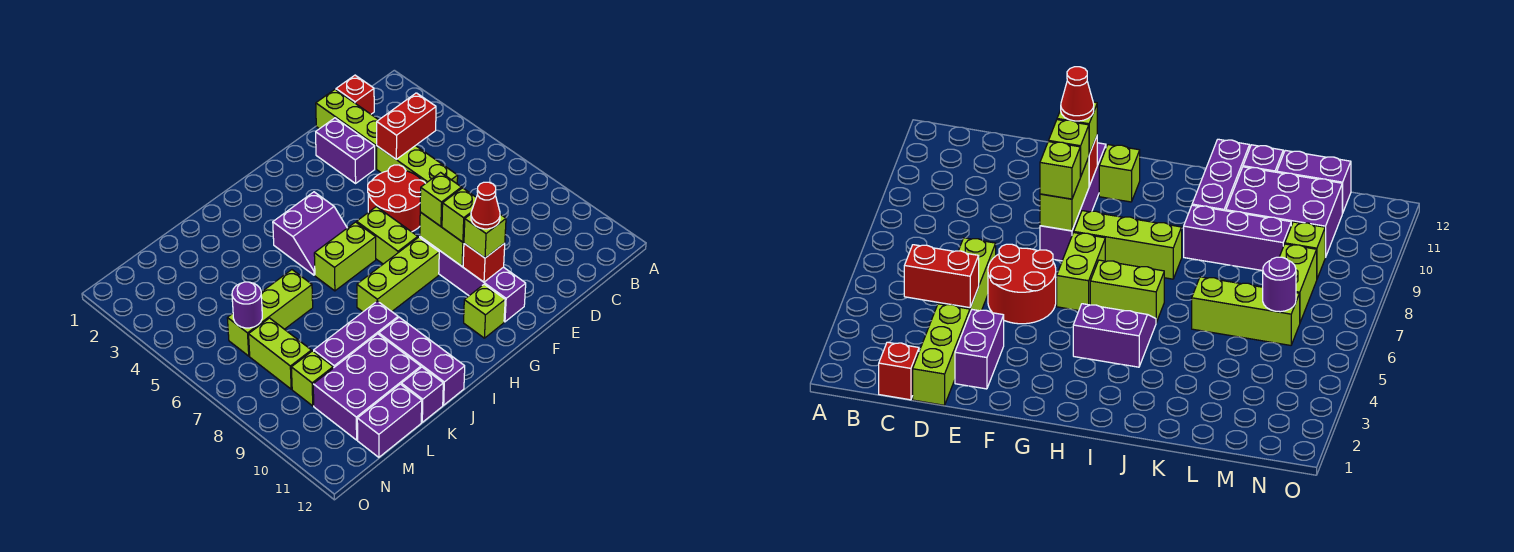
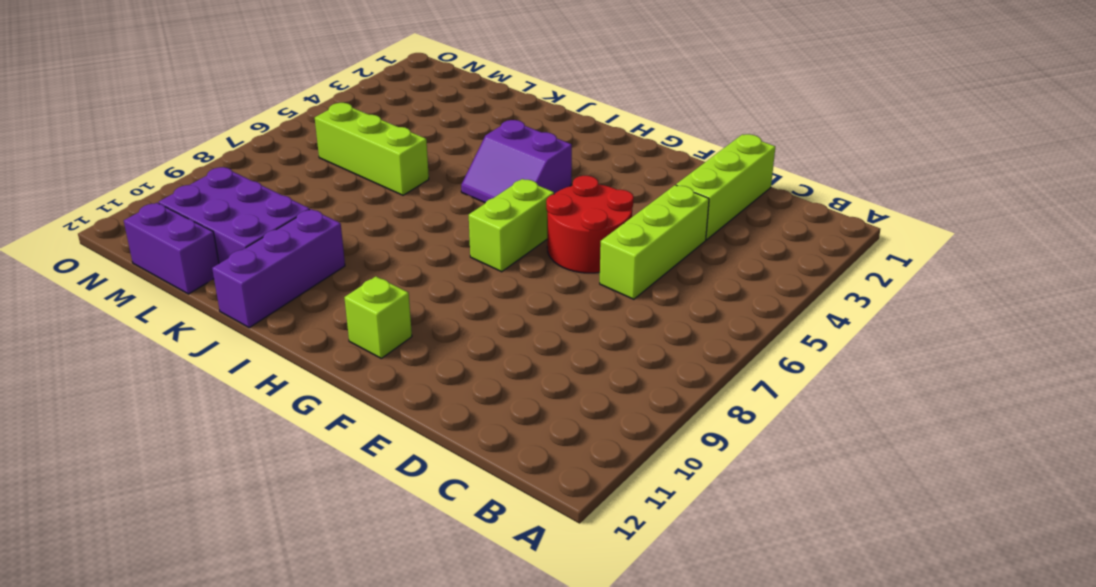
none -> red brick C1 level 1
none -> purple brick E2:E3 level 1
none -> purple brick F8:F11 level 1

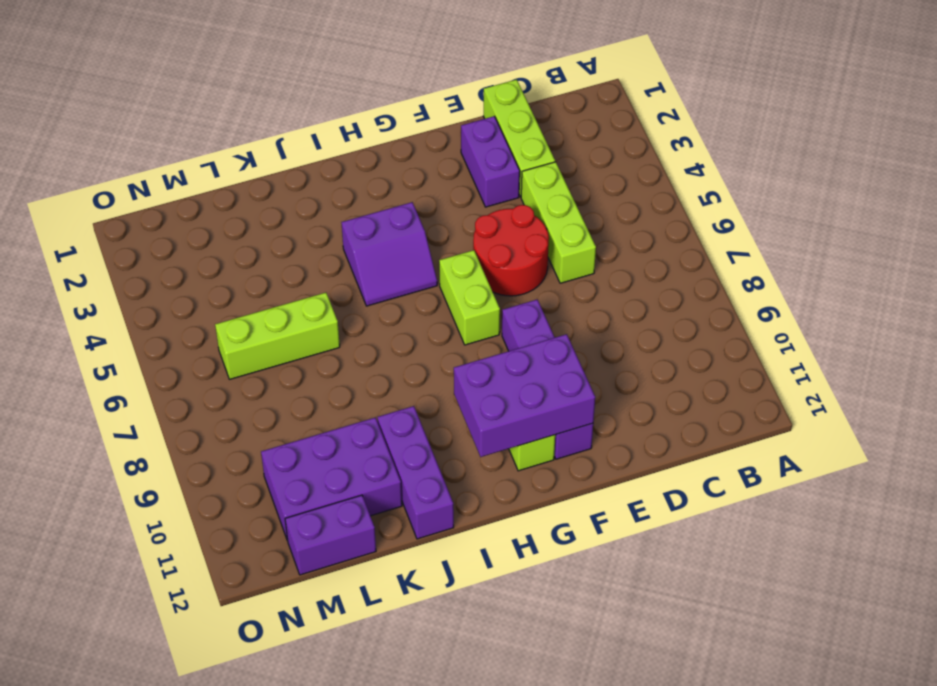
purple brick F10:H11 level 2 -> red brick F10 level 2
none -> red brick C1 level 1
none -> lime brick G8:I8 level 1
none -> lime brick H6:I6 level 1

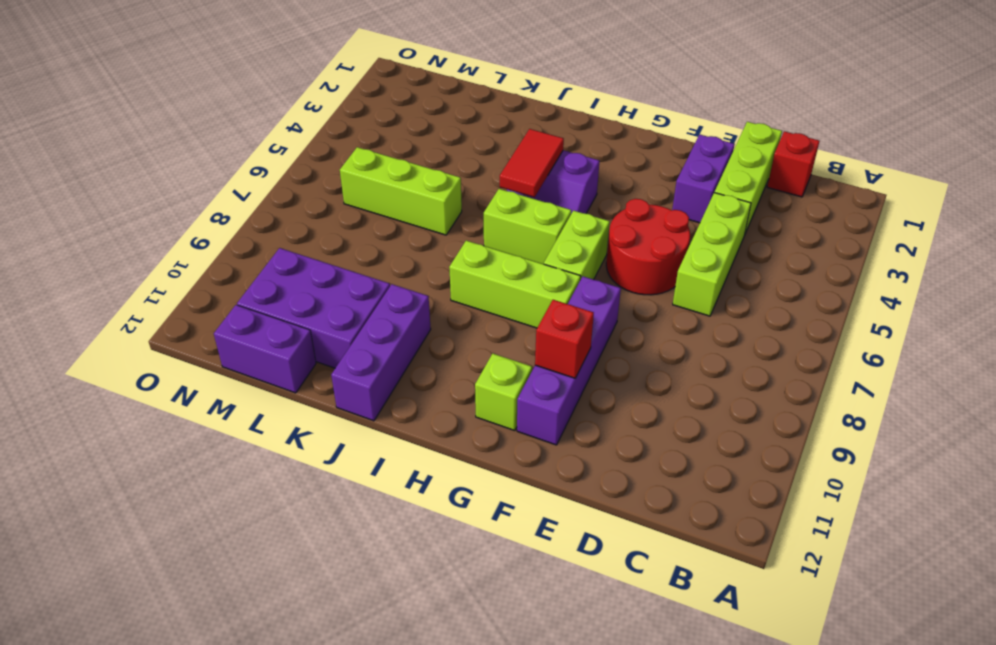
red tile I4:I5 level 2 -> none
none -> purple brick J9:L9 level 1
none -> purple brick K12 level 1
none -> lime brick M7:M8 level 1

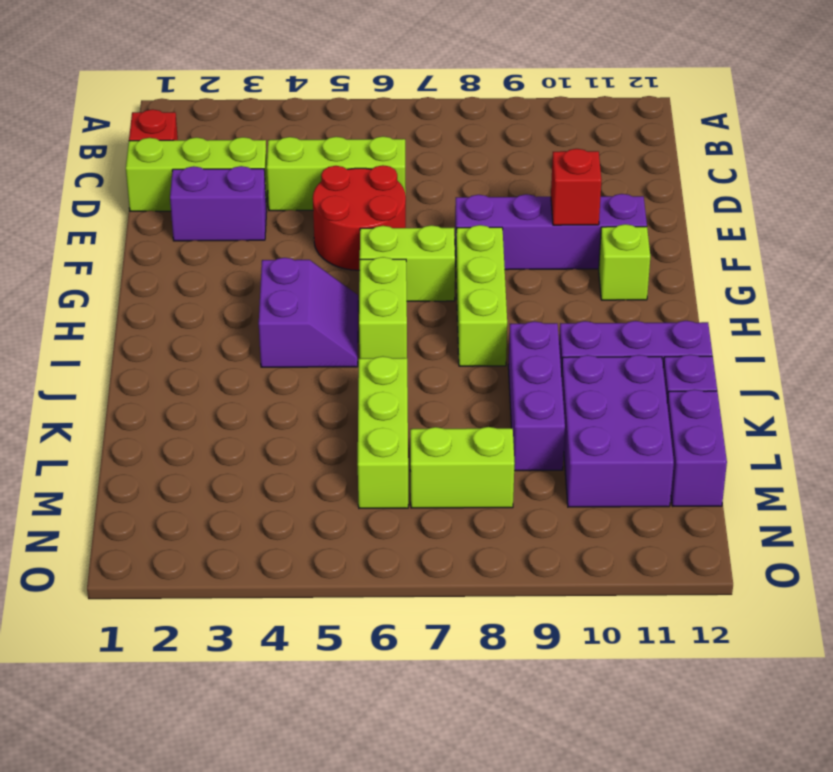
none -> lime brick M9 level 1
none -> red brick C4:D4 level 2
none -> lime brick F8:F9 level 2

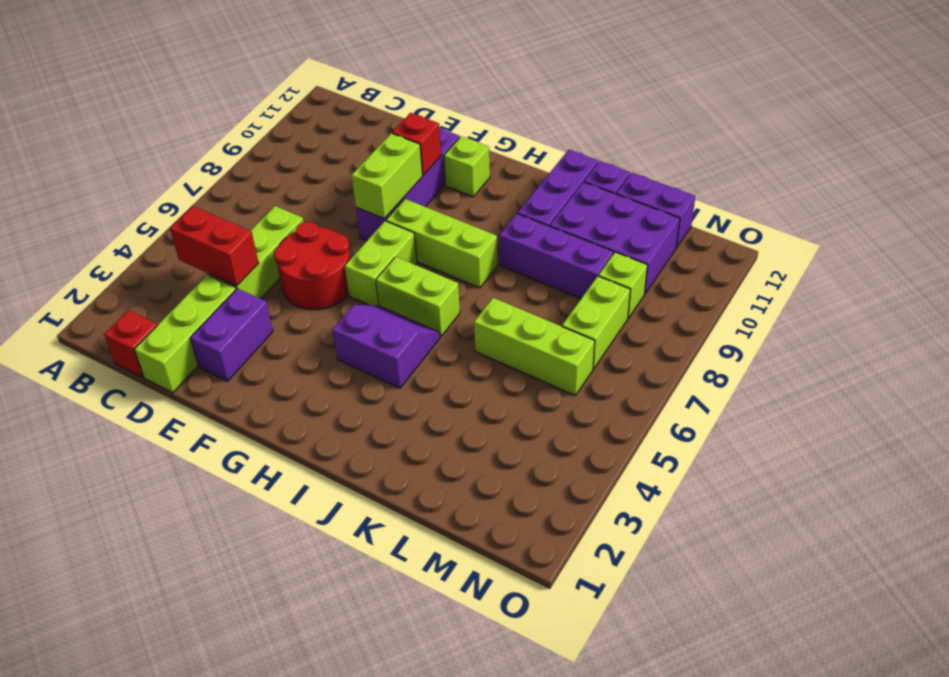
none -> purple round brick M6 level 2
none -> lime brick F8 level 3
none -> lime brick F9 level 3

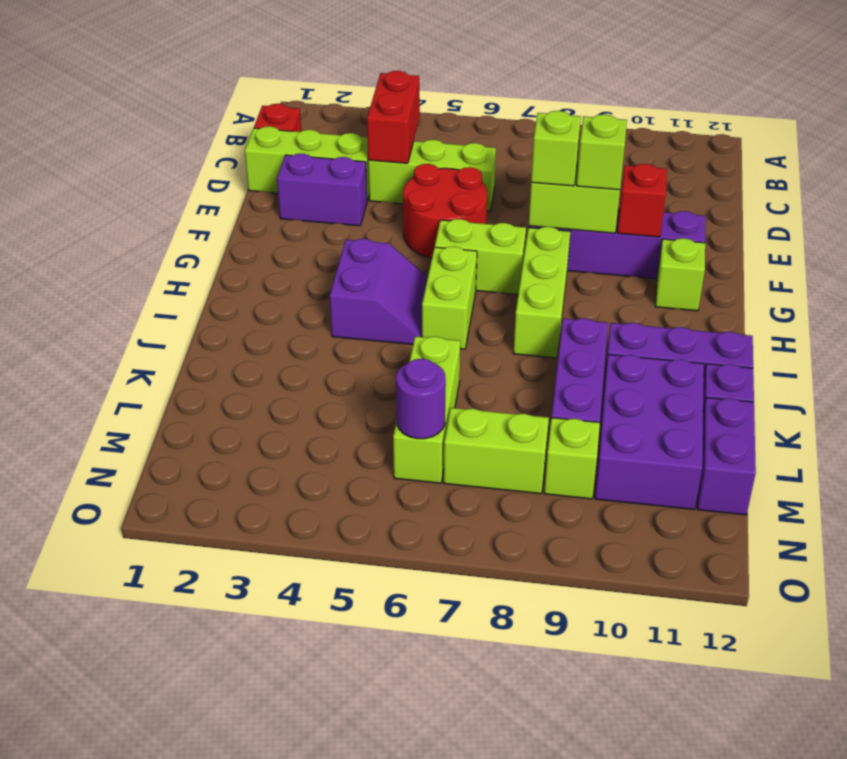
none -> lime brick F10 level 3
none -> red cone F10 level 4

